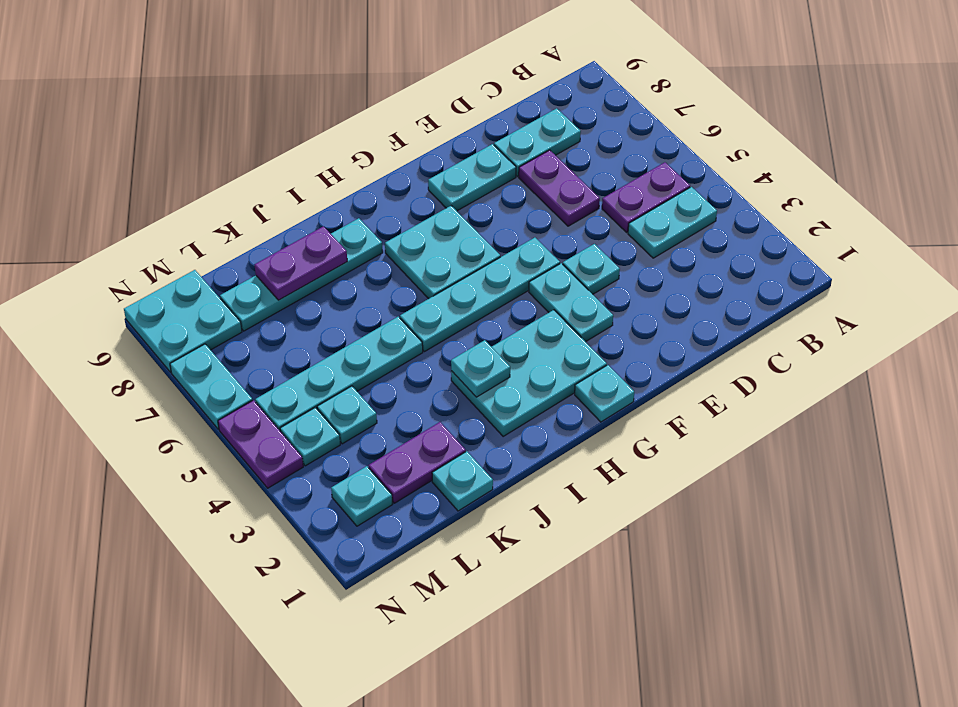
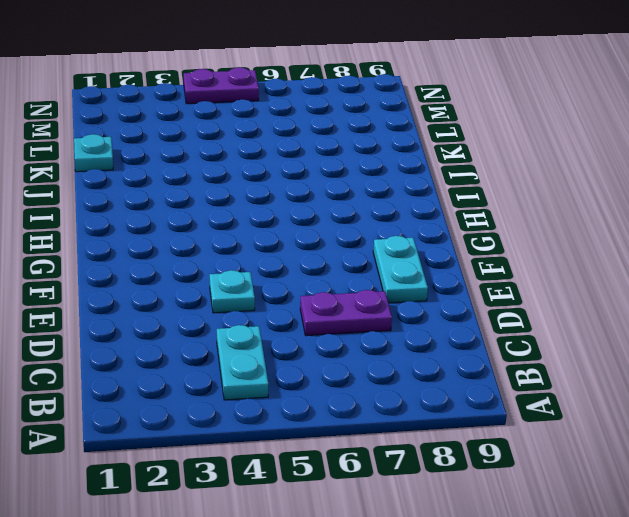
none -> purple plate B5:C5 level 1
none -> cyan plate C8:D8 level 1
none -> cyan plate F3:F4 level 1

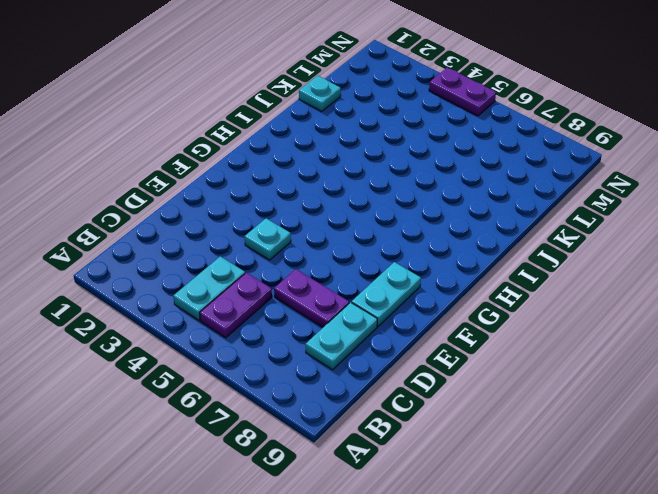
none -> cyan plate F3:F4 level 1
none -> cyan plate F5:I5 level 1
none -> cyan plate G1 level 1

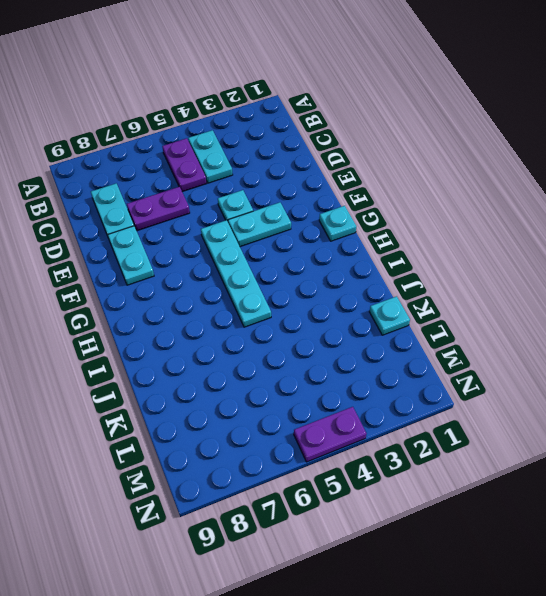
none -> cyan plate G2:I3 level 1
none -> cyan plate G6:H7 level 1
none -> cyan plate I8:L8 level 1

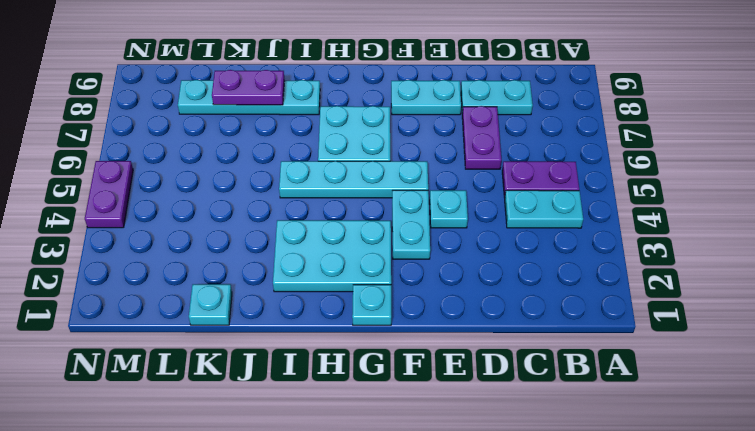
none -> cyan plate J5:M5 level 1
none -> purple plate K2:L2 level 1
none -> cyan plate L4 level 1

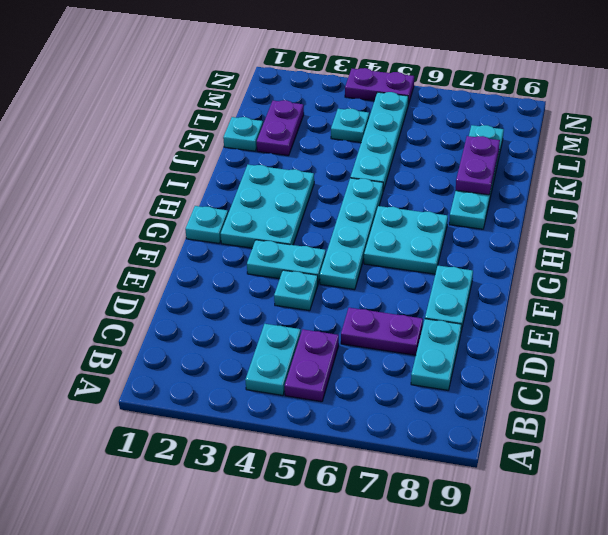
none -> cyan plate M2 level 1
none -> cyan plate M4 level 1
none -> cyan plate M8:N9 level 1

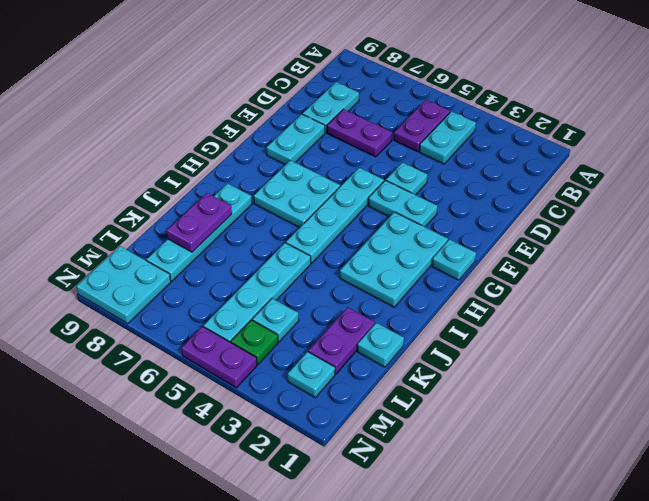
green plate M4 level 1 -> cyan plate M4 level 1
none -> cyan plate N6:N7 level 1
none -> cyan plate I3 level 2

